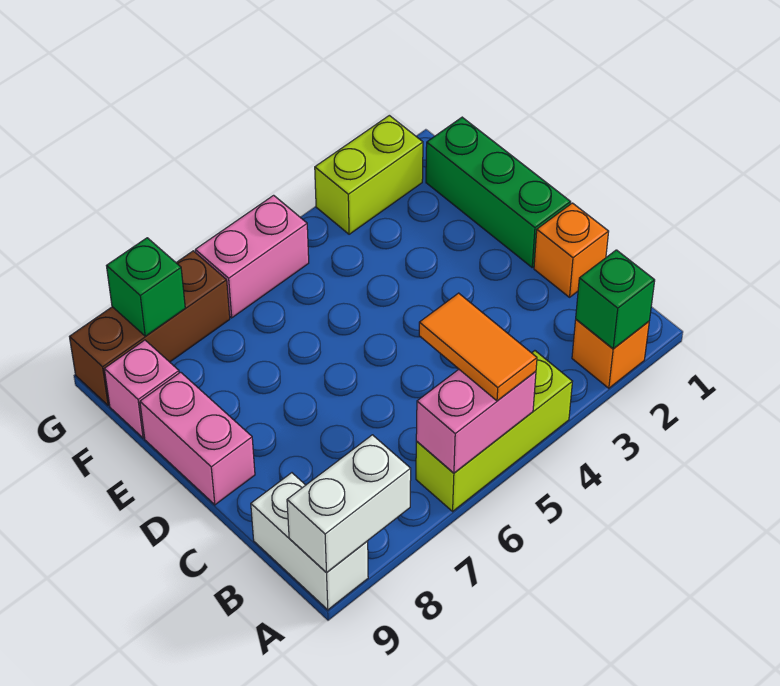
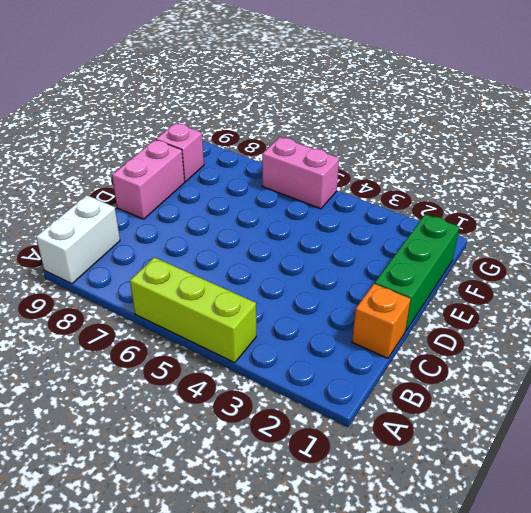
none -> orange brick A2 level 1
none -> lime brick G2:G3 level 1
none -> brown brick G7:G9 level 1

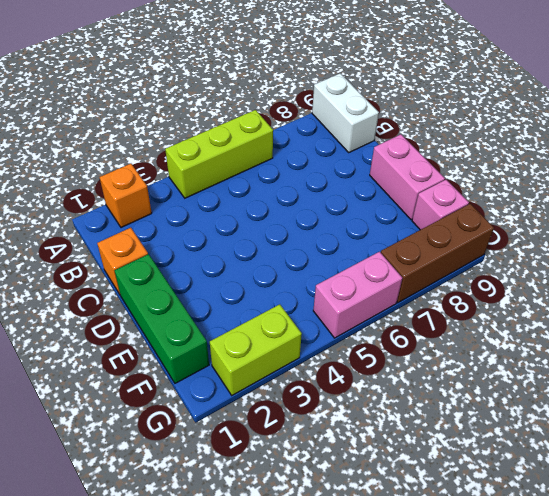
none -> green brick A2 level 2
none -> pink brick A5:A6 level 2
none -> white brick A8:A9 level 2

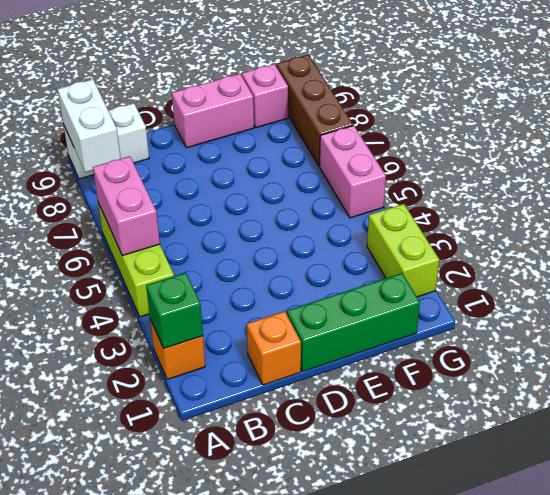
none -> green brick G8 level 2
none -> orange tile A5:B5 level 3

